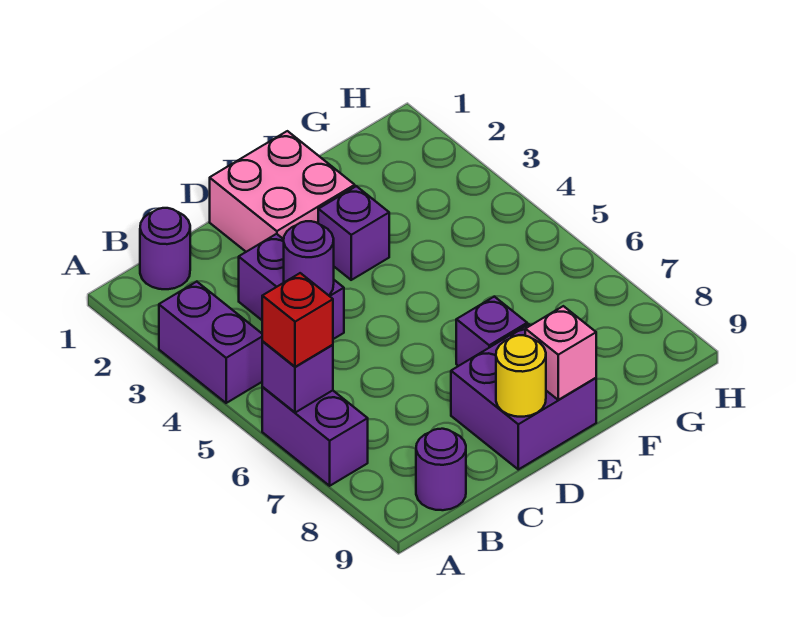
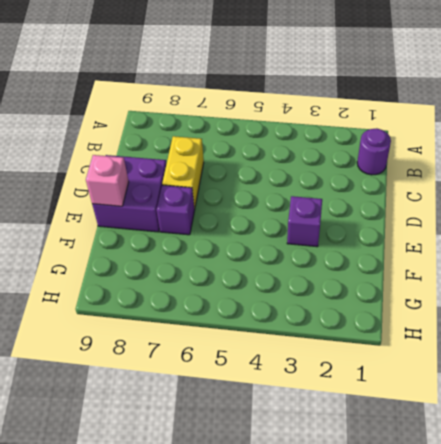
yellow brick C7:D7 level 1 -> none
none -> purple brick A3:A4 level 1
none -> purple brick A6:A7 level 1
none -> purple round brick B9 level 1

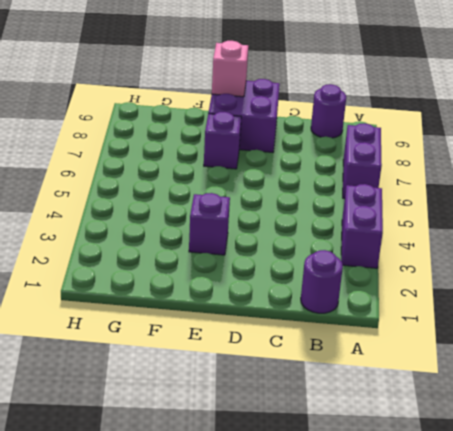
none -> purple brick C3:C4 level 1
none -> pink brick D1:E2 level 1
none -> purple brick A6 level 2

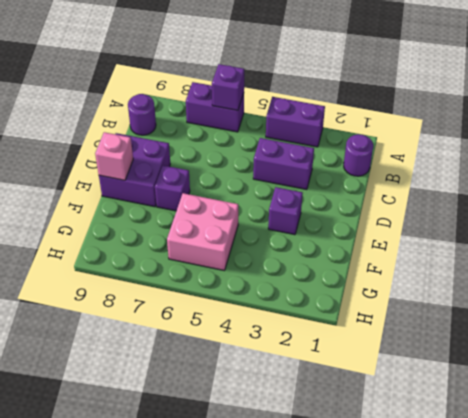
pink brick F5:G6 level 1 -> pink brick D1:E2 level 1
none -> purple round brick C4 level 2
none -> yellow round brick D9 level 2
none -> red brick A6 level 3

